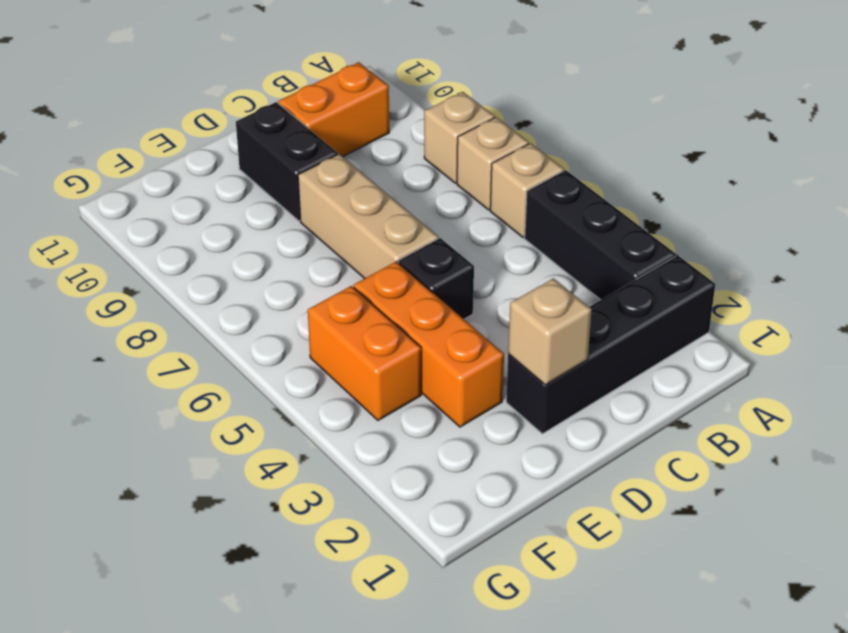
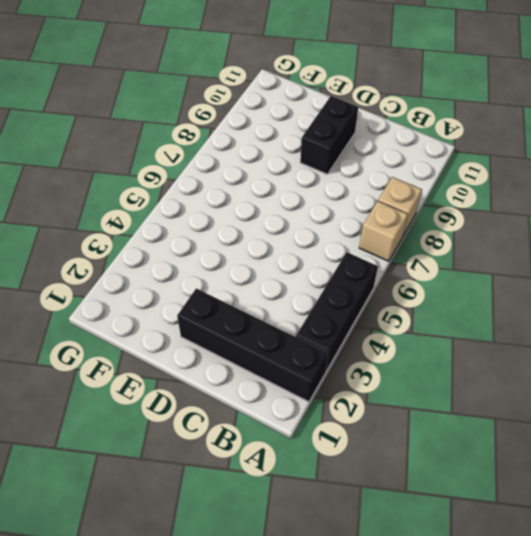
none -> tan brick A6 level 1
none -> orange brick B10:C10 level 1
none -> black brick D5 level 1

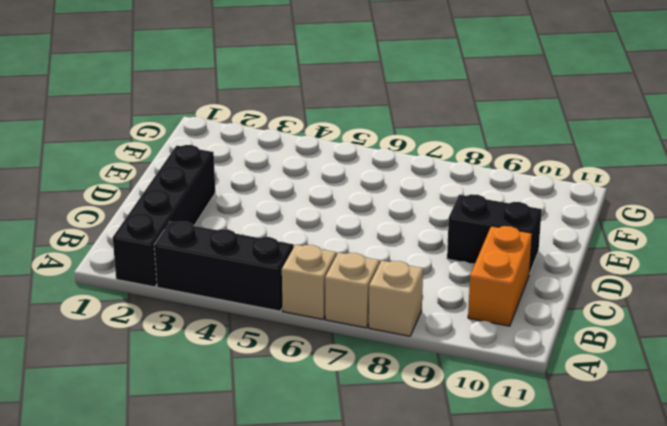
none -> black brick D5 level 1
none -> tan brick D6:D8 level 1
none -> orange brick E3:E5 level 1

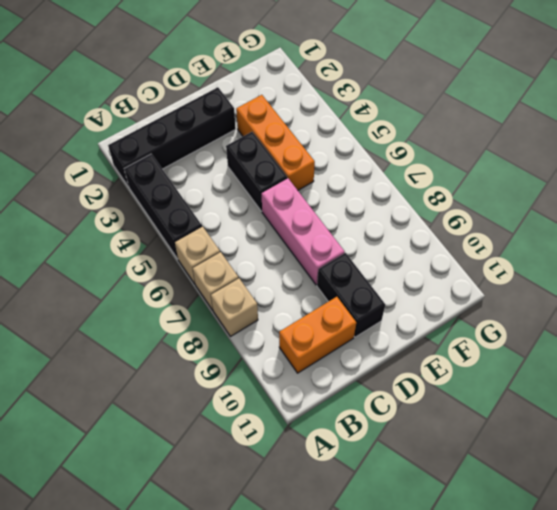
black brick D4:D5 level 1 -> black brick D5 level 1
pink brick D6:D8 level 1 -> tan brick D6:D8 level 1
none -> orange brick F4:F5 level 1
none -> tan brick D2 level 2

